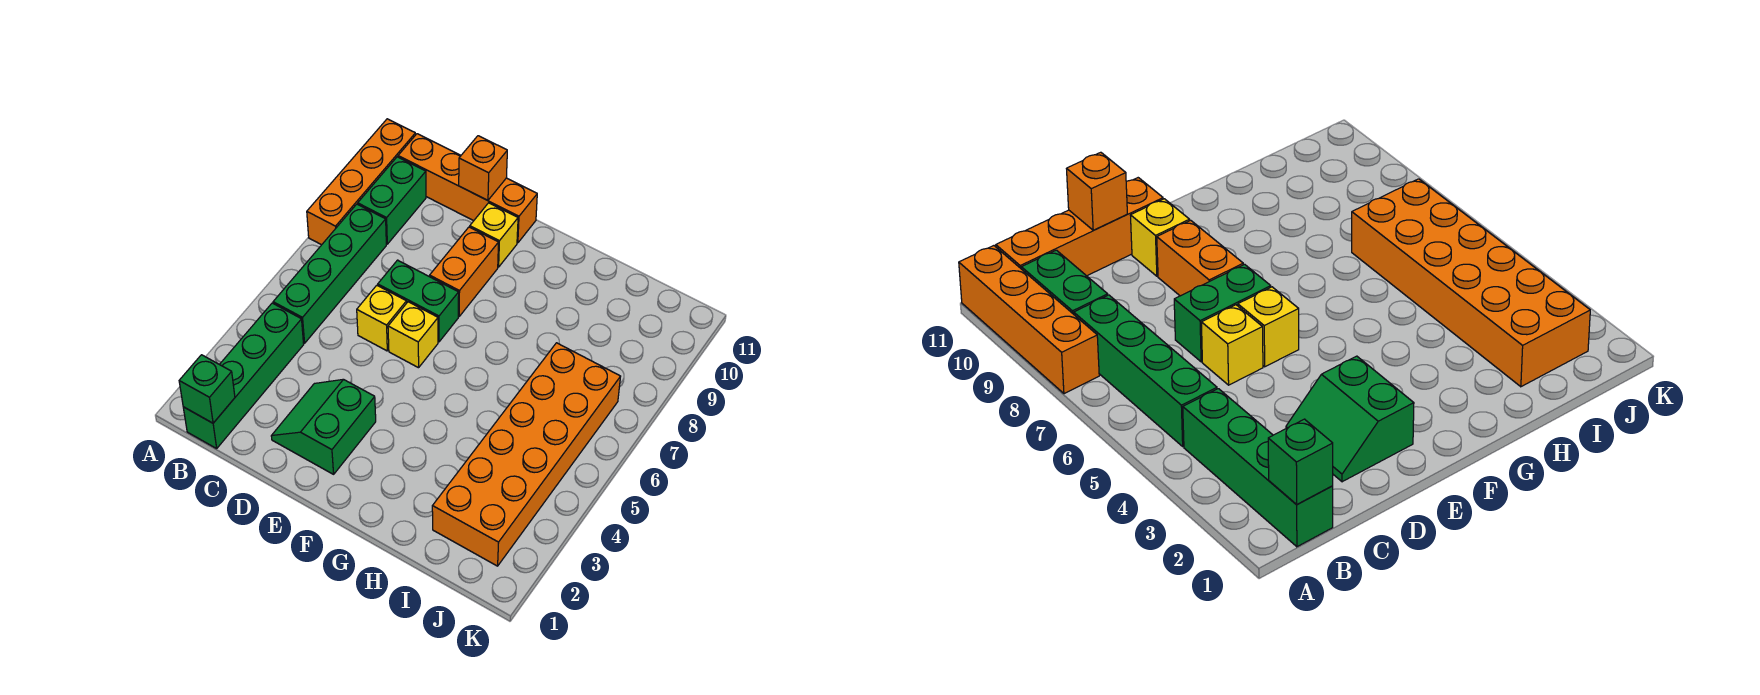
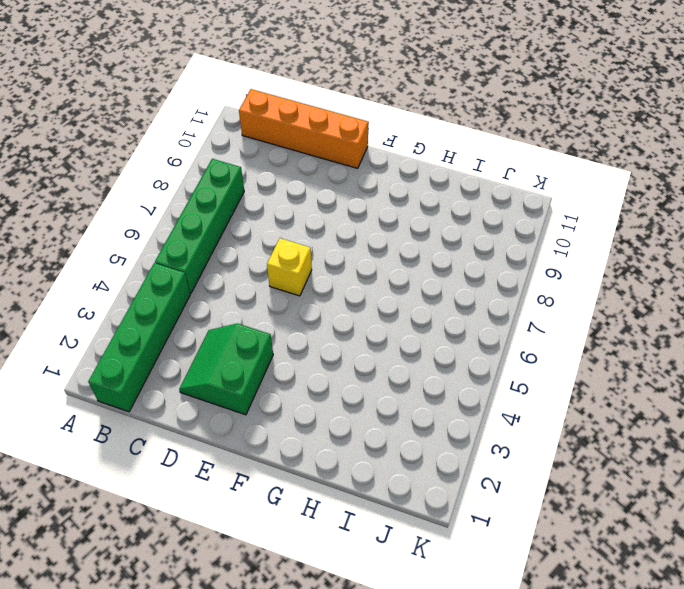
none -> orange brick A8:A11 level 1
none -> green brick B9:B10 level 1
none -> yellow brick D6 level 1

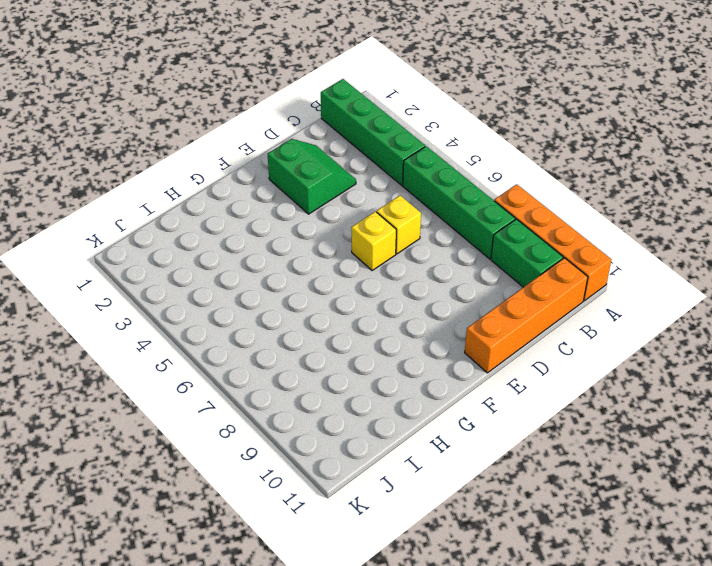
none -> green brick D7:E7 level 1
none -> orange brick E8:E9 level 1
none -> yellow brick E10 level 1

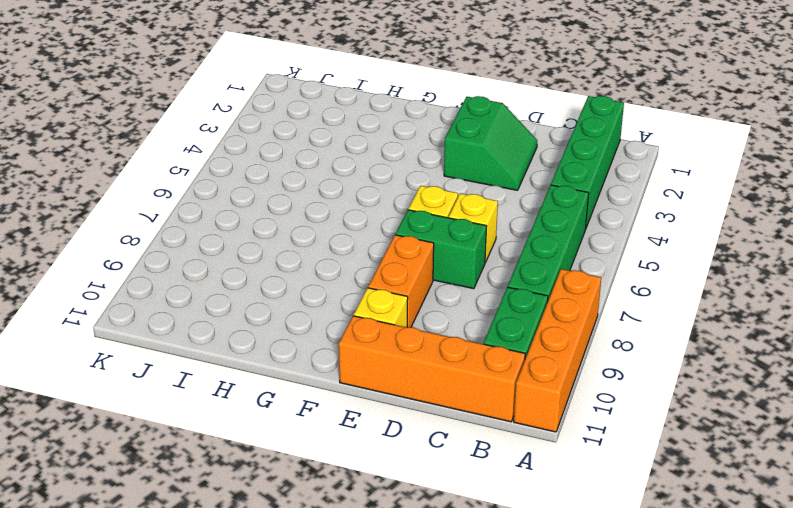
none -> orange brick I2:J7 level 1
none -> green brick B1 level 2
none -> orange brick D11 level 2

